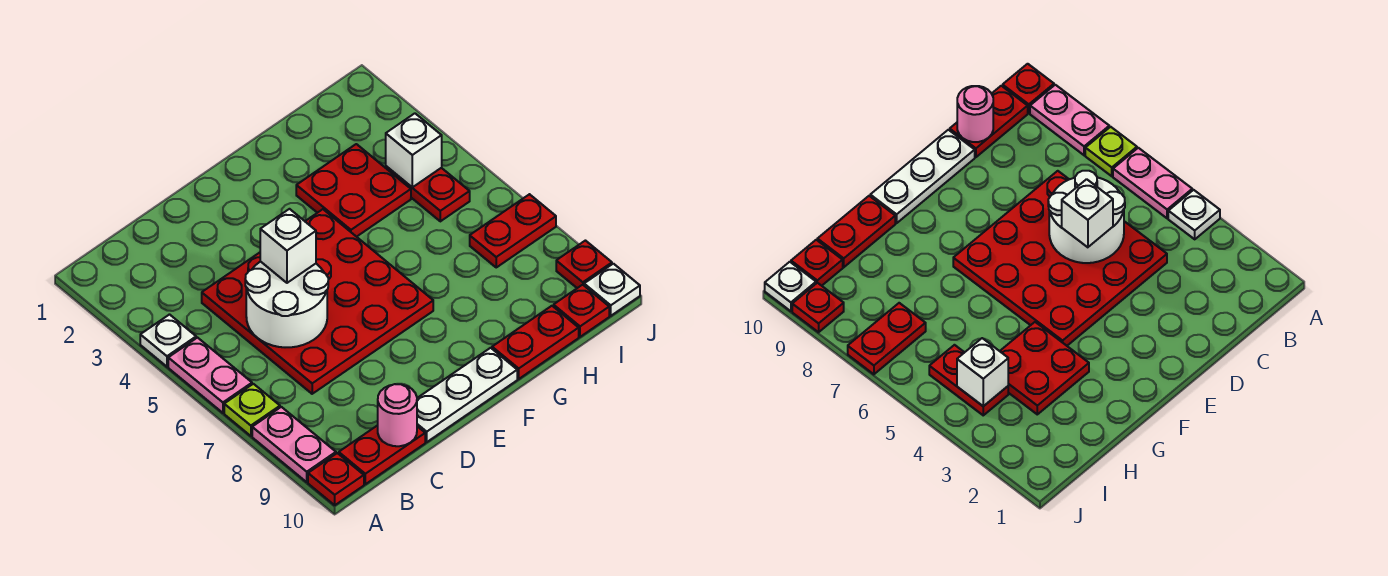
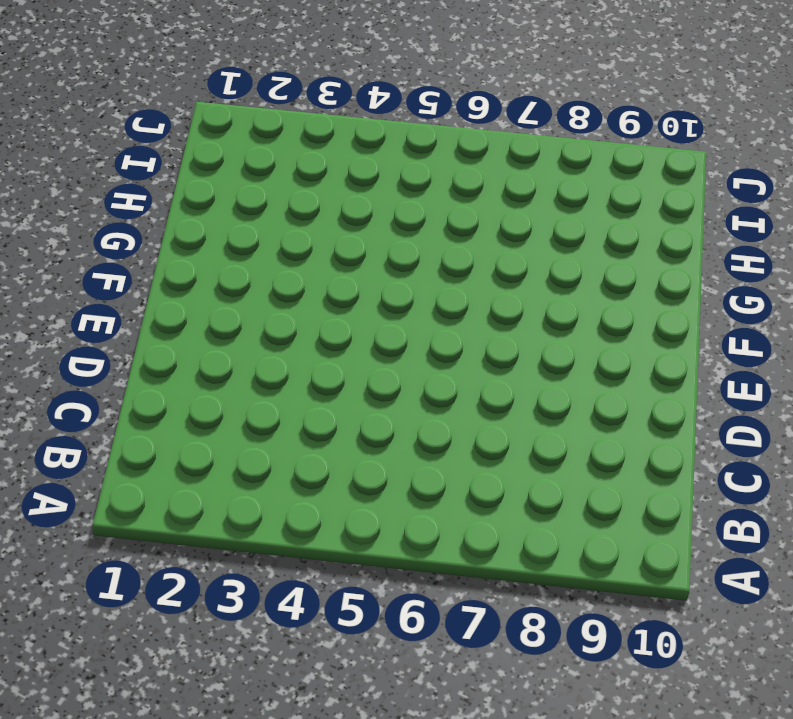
none -> white plate A4 level 1
none -> pink plate A5:A6 level 1
none -> lime plate A7 level 1

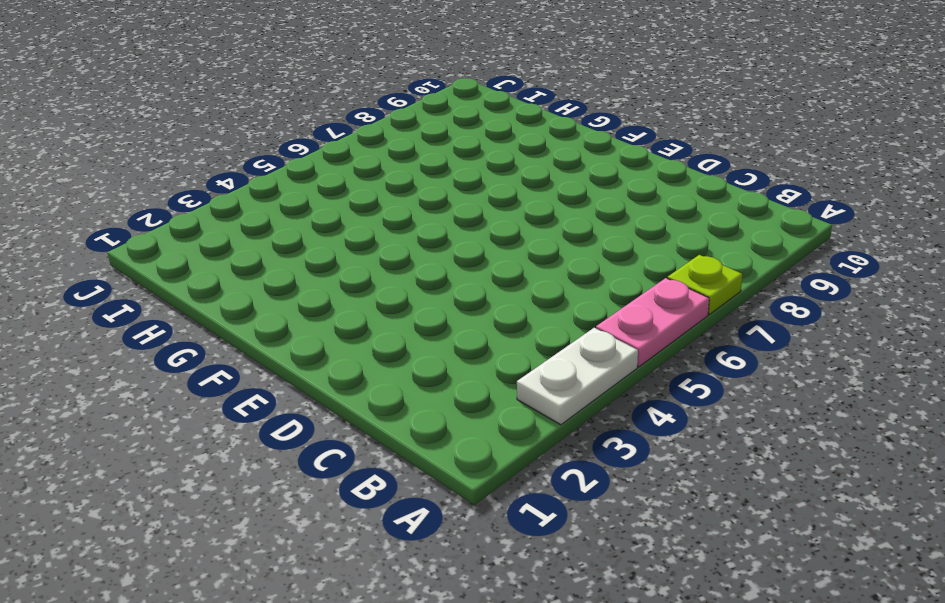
white plate A3:A4 level 1 -> white plate A4 level 1
none -> pink plate A8:A9 level 1
none -> red plate A10 level 1
none -> red plate B10:C10 level 1

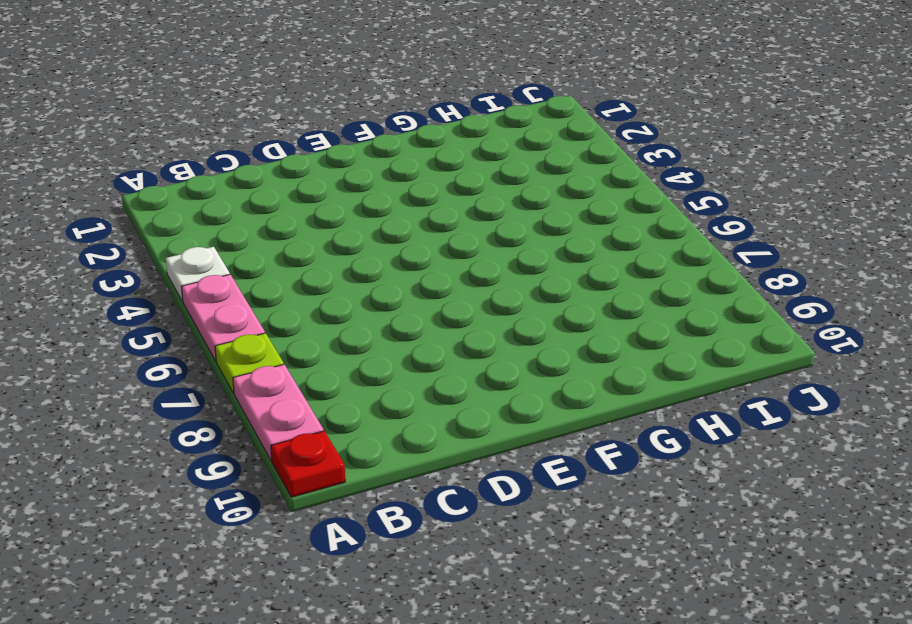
none -> red plate B10:C10 level 1
none -> red plate C4:F7 level 1
none -> white plate D10:F10 level 1

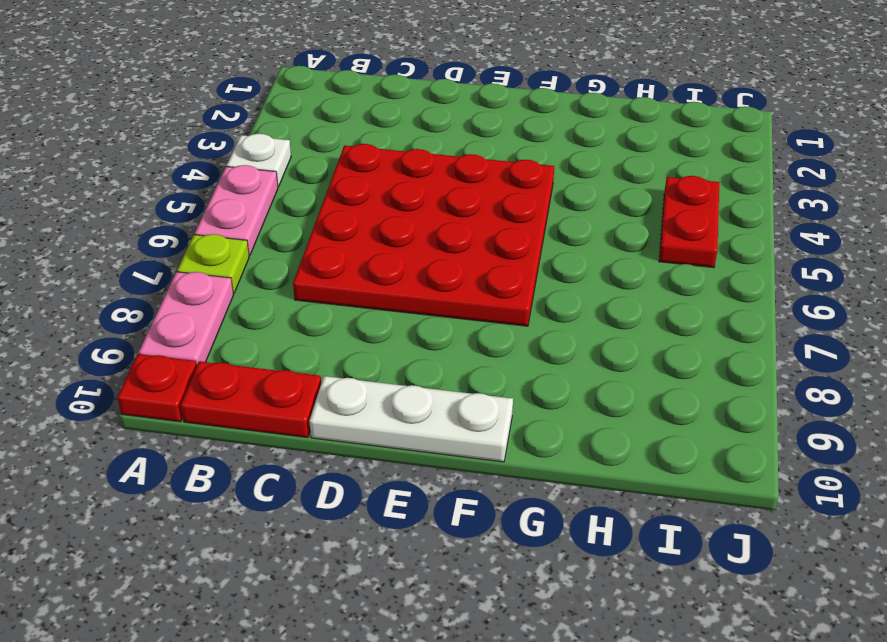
none -> red plate G3:H4 level 1
none -> red plate G10:H10 level 1
none -> red plate I7:J7 level 1

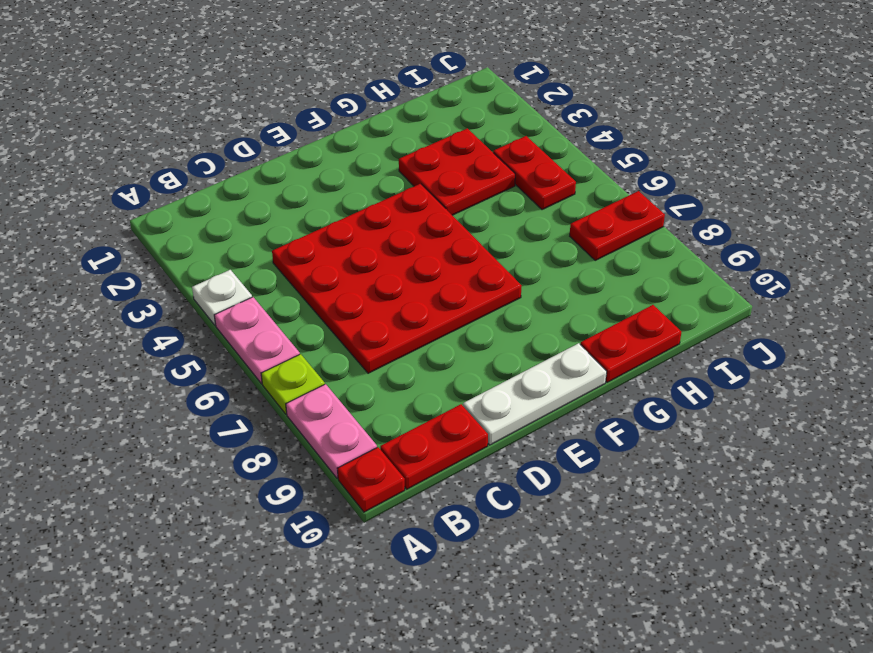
none -> red plate I10 level 1
none -> red plate J9 level 1
none -> white plate J10 level 1

